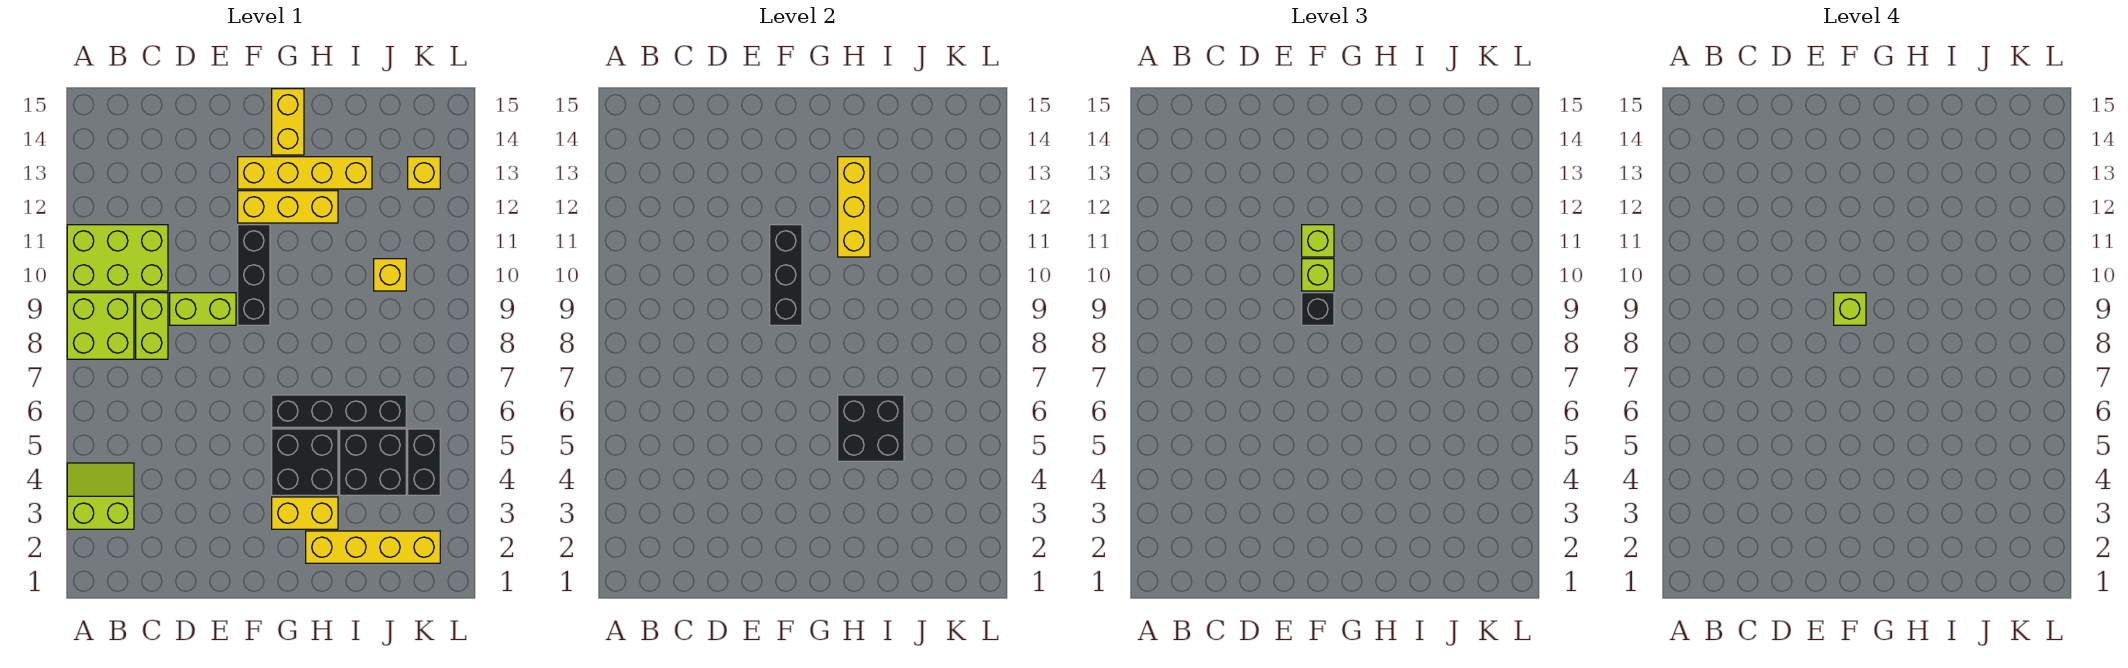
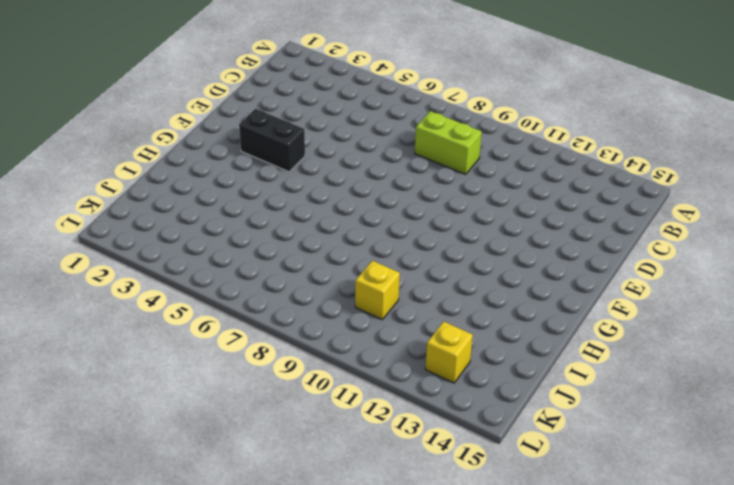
black brick F3:F4 level 1 -> black brick K4:K5 level 1
none -> lime slope A3:B4 level 1 top 3
none -> lime brick A8:B9 level 1
none -> lime brick A10:C11 level 1

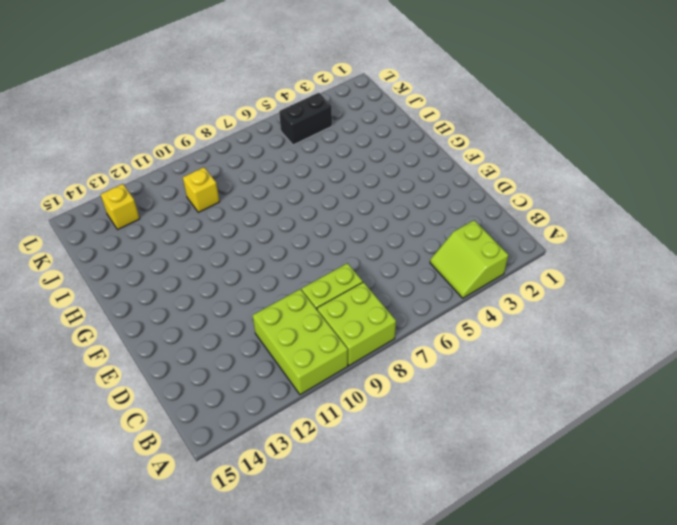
none -> lime brick D9:E9 level 1
none -> black brick F9:F11 level 1
none -> yellow brick F12:H12 level 1

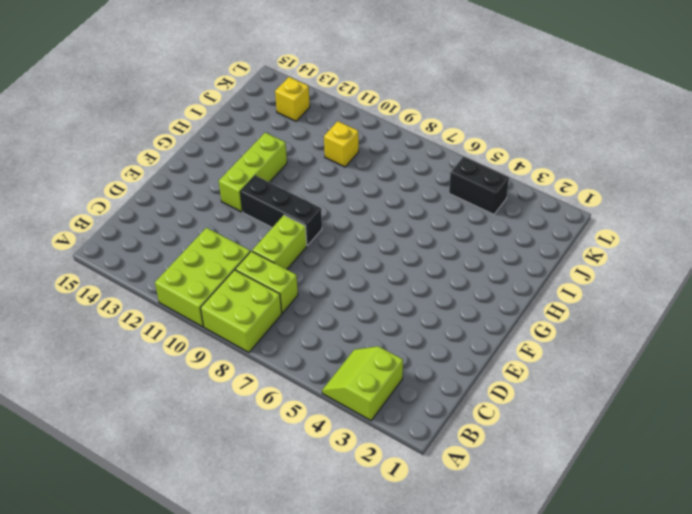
lime brick F12:H12 level 1 -> yellow brick F12:H12 level 1
none -> yellow brick F13:I13 level 1
none -> yellow brick G3:H3 level 1
none -> black brick G4:H5 level 1

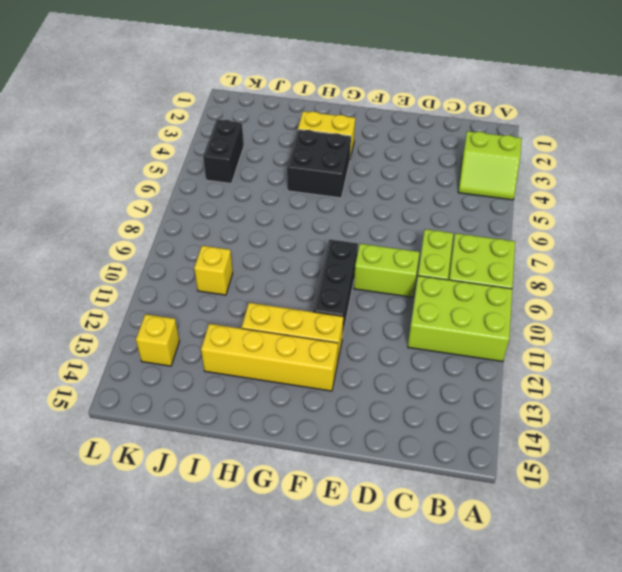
none -> black brick G6:J6 level 1
none -> yellow brick G14:G15 level 1
none -> yellow brick H2:K2 level 1

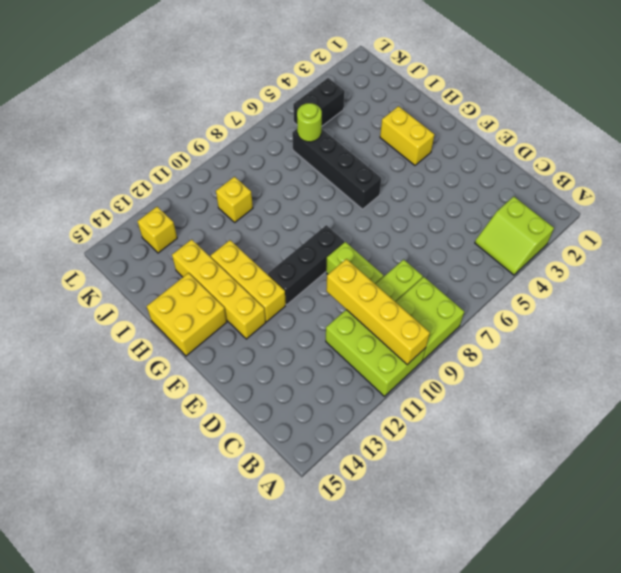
yellow brick A10:D10 level 2 -> yellow brick H2:K2 level 1
yellow brick G14:H15 level 1 -> yellow brick G14:G15 level 1
lime round brick J6 level 2 -> none
none -> black brick G4:H5 level 1
none -> black brick I4:J5 level 1
none -> black brick F9:F11 level 2

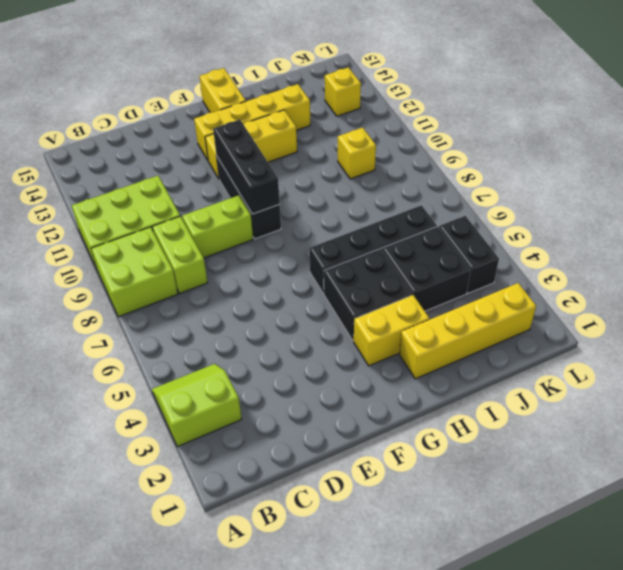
none -> black brick H5:I6 level 2
none -> yellow brick H11:H13 level 2
none -> black brick F9 level 3

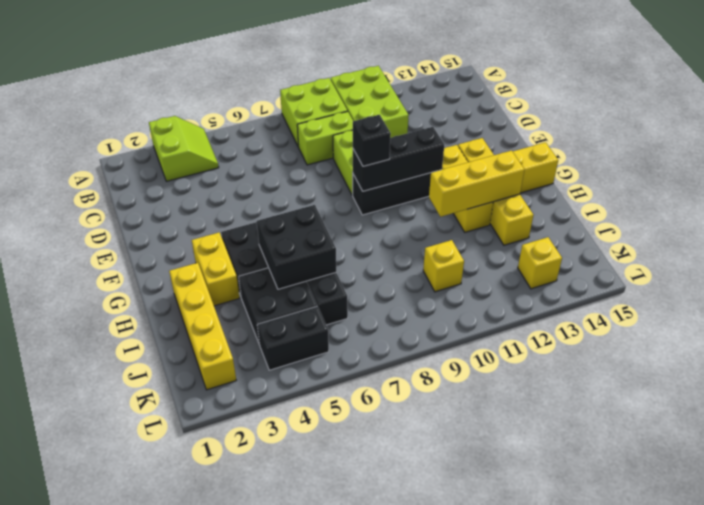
none -> lime brick F10 level 3
none -> lime brick F11 level 3
none -> lime brick F9 level 4

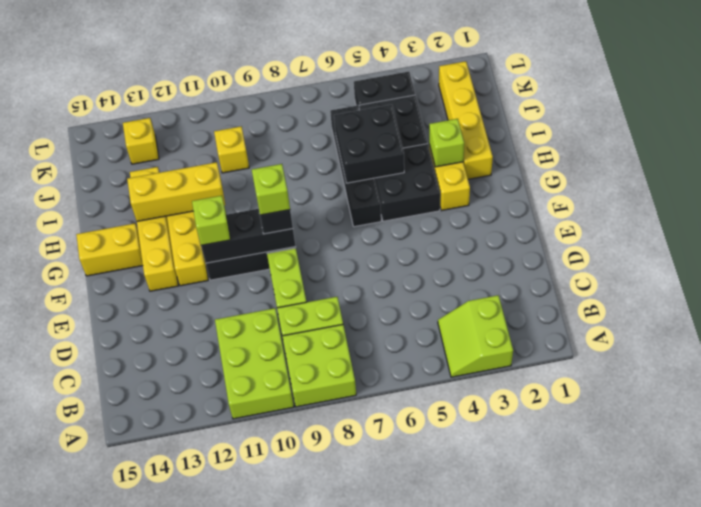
lime brick H3 level 2 -> lime brick F10 level 3

